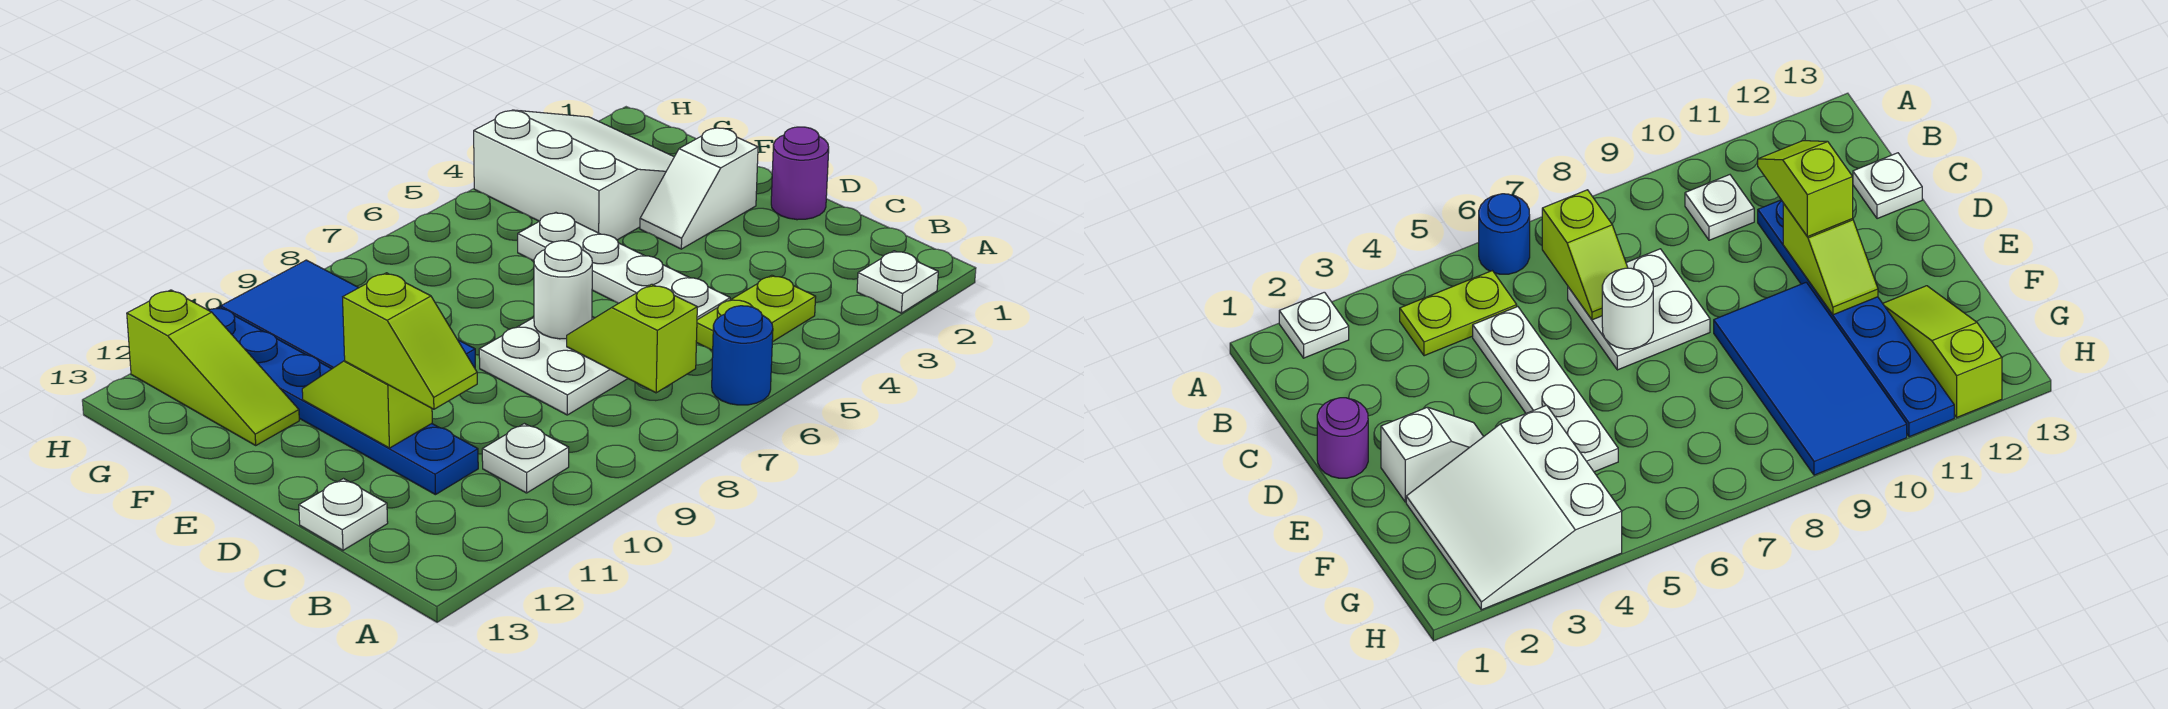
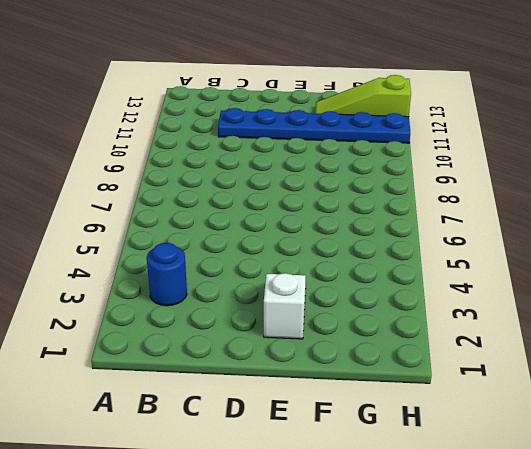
blue round brick B3 level 1 -> blue round brick A6 level 1
none -> white plate A2 level 1
none -> lime plate B4:B5 level 1
none -> white plate B10 level 1

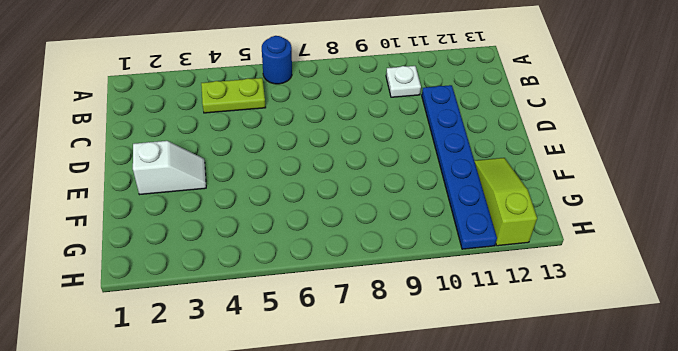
none -> white plate A2 level 1
none -> white plate C5:F5 level 1
none -> white plate C7:D8 level 1

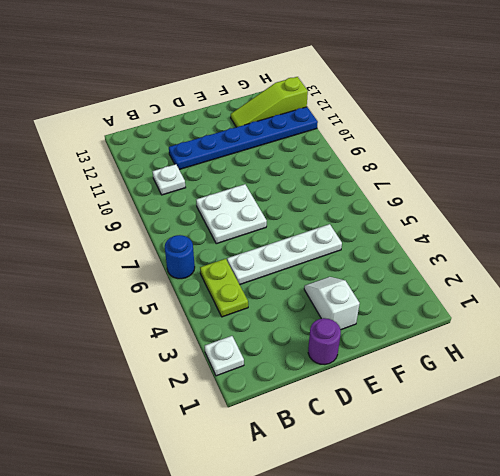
none -> white plate C13 level 1
none -> blue tile E9:H10 level 1
none -> white slope F2:H4 level 1 top 4

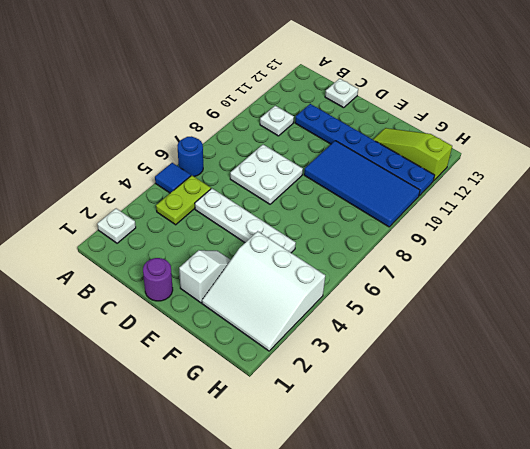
blue tile A5 level 1 -> none
none -> lime slope B7:C7 level 2 top B
none -> white round brick D7 level 2
none -> lime slope D11:E11 level 2 top D

